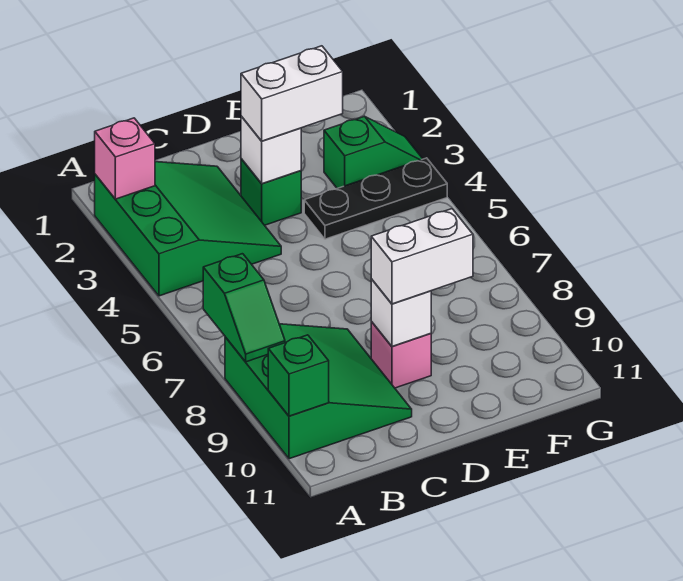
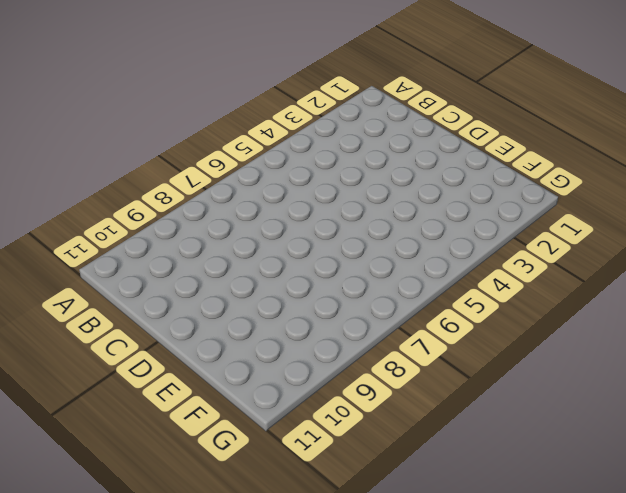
none -> green slope A2:C4 level 1 top A
none -> green slope A8:C10 level 1 top A
none -> green brick D3 level 1

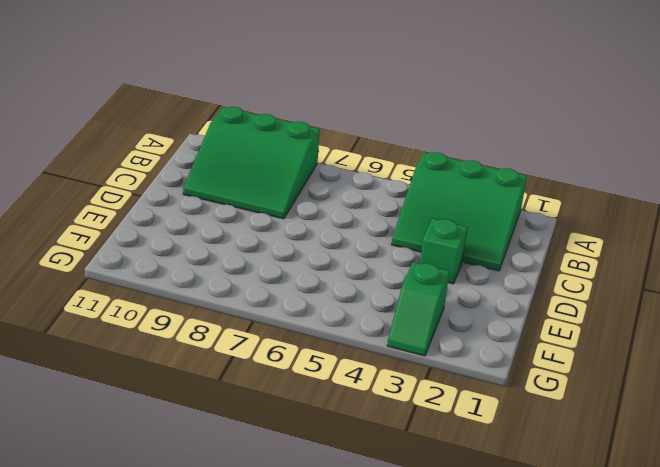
none -> pink brick D9 level 1
none -> black plate E4:G4 level 1
none -> pink brick A2 level 2

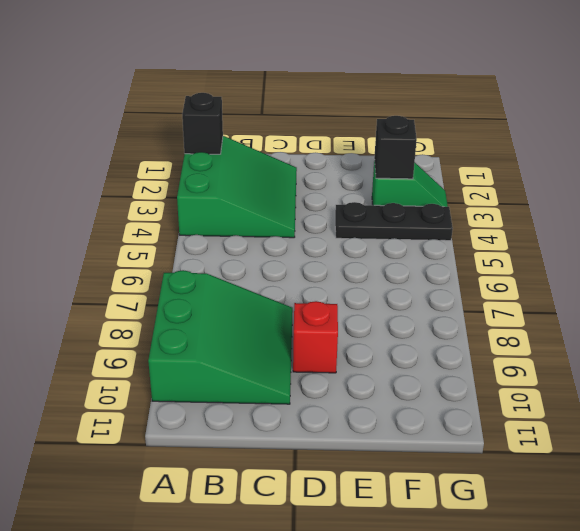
black brick A2 level 2 -> pink brick A2 level 2
red brick D9 level 1 -> pink brick D9 level 1
black brick F3 level 2 -> none
none -> green brick D3 level 1
none -> green slope A7:A8 level 2 top 7
none -> green brick A10 level 2

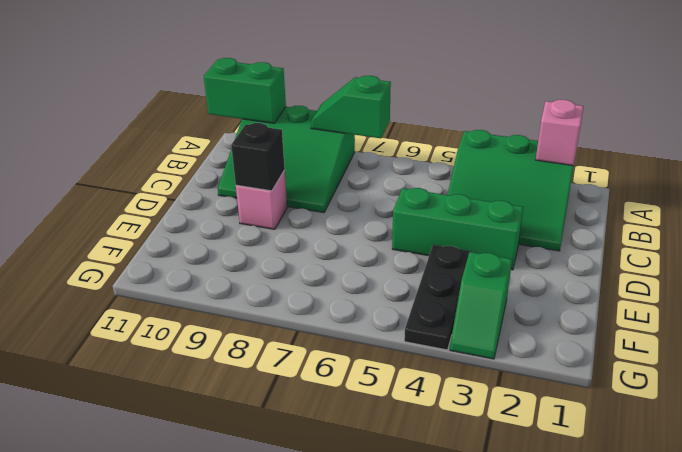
green brick A10:A11 level 2 -> green brick A10 level 2
green brick D3:D5 level 1 -> green brick D3 level 1
black brick D9 level 2 -> white brick D9 level 2
none -> white brick D3 level 2
none -> white brick D3:E3 level 3
none -> white brick D9:E9 level 3

